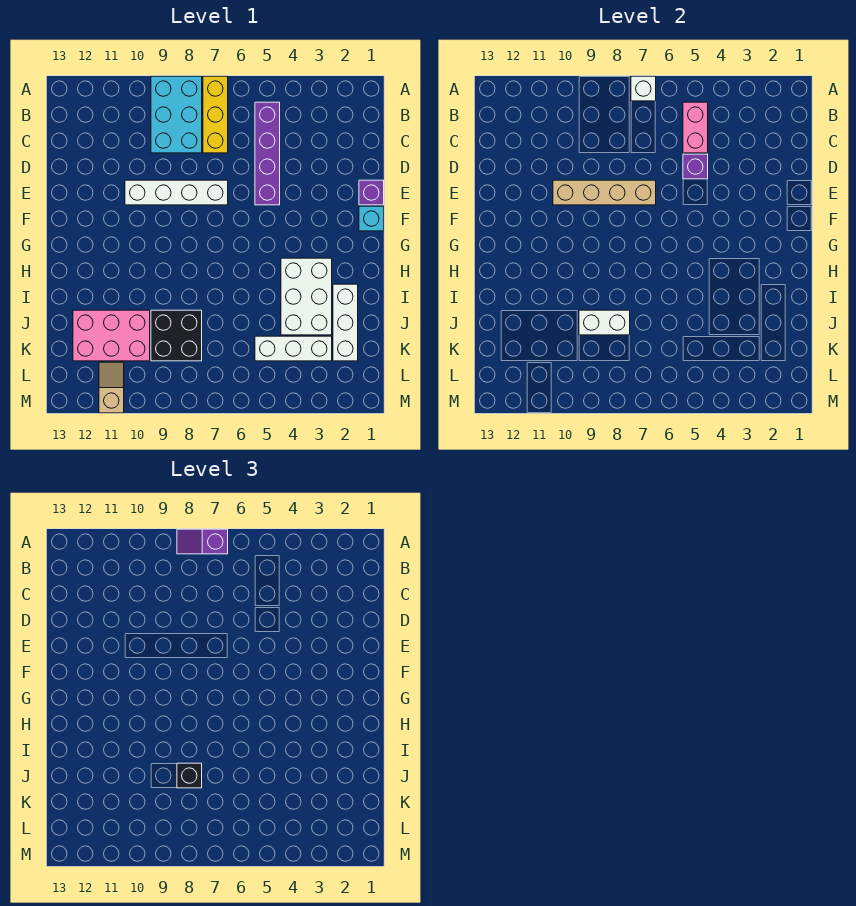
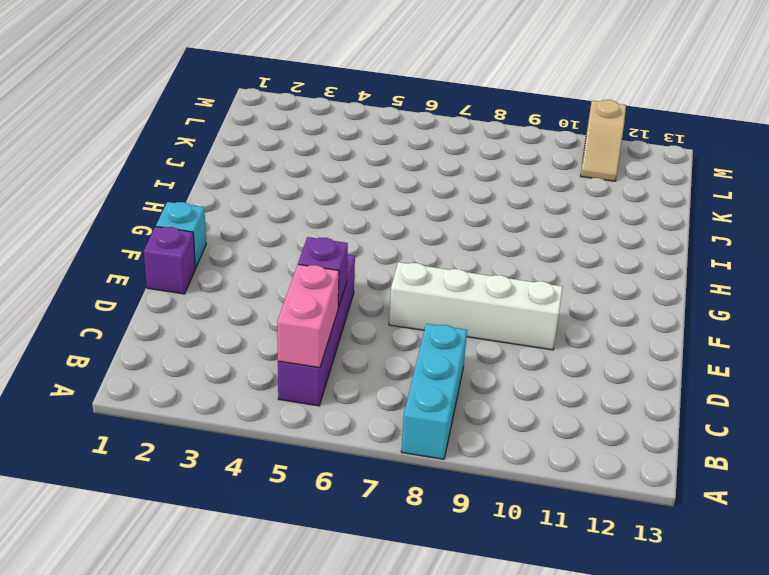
cyan brick A8:C8 level 1 -> cyan brick A8:C9 level 1
none -> yellow brick A7:C7 level 1
none -> white brick H3:J4 level 1
none -> white brick I2:K2 level 1

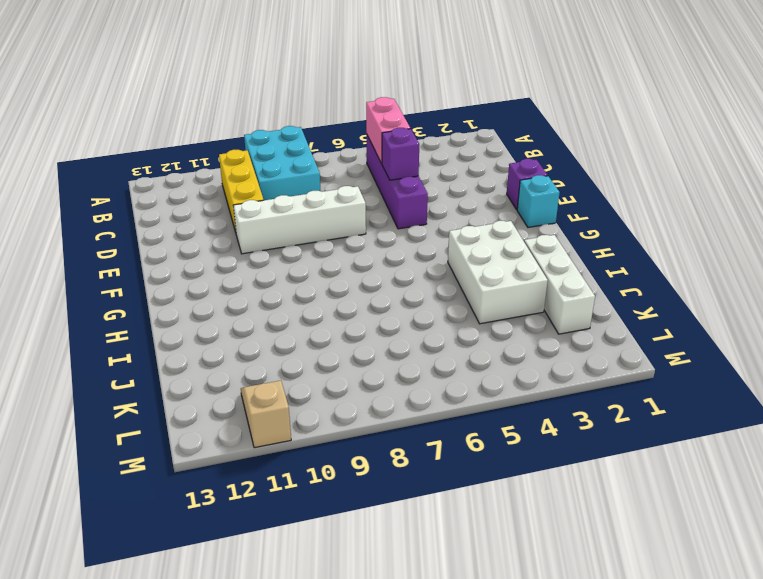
yellow brick B10:D10 level 1 -> yellow brick A7:C7 level 1
none -> black brick J8:K9 level 1
none -> pink brick J10:K12 level 1
none -> white brick K3:K5 level 1

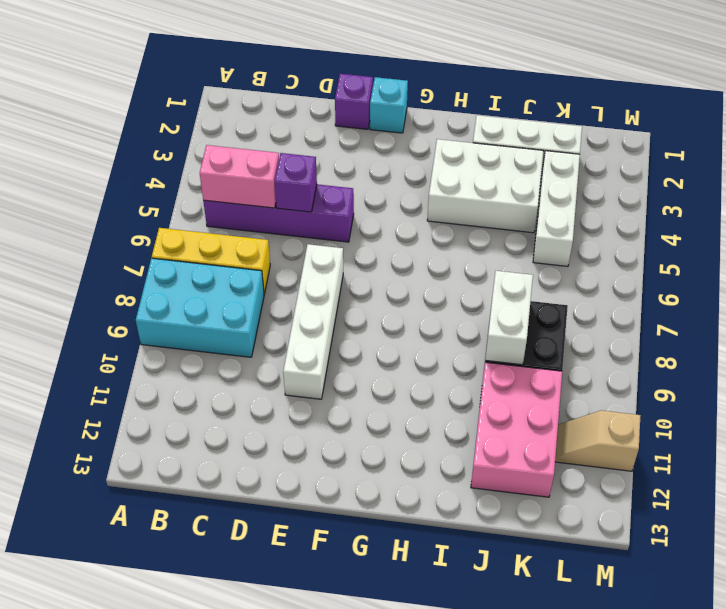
none -> white brick A7 level 2
none -> tan brick E7:E10 level 2
none -> purple slope A7:A8 level 3 top 7

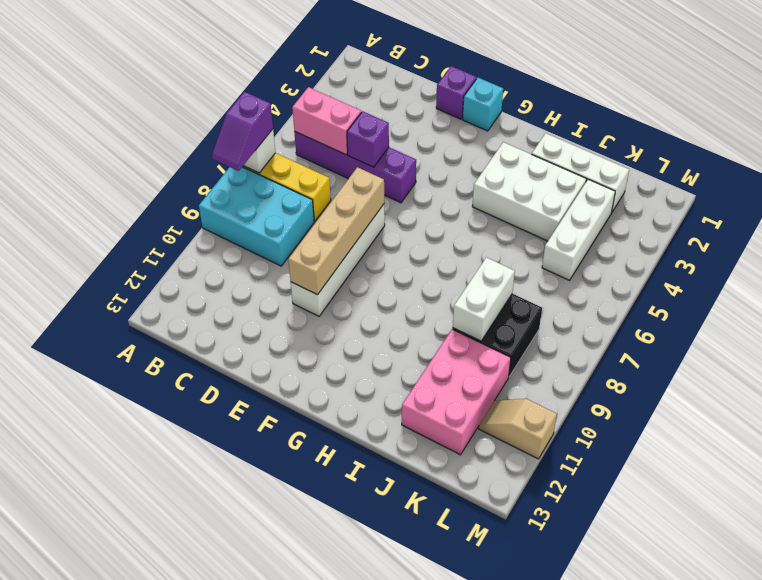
none -> black brick J8 level 3

